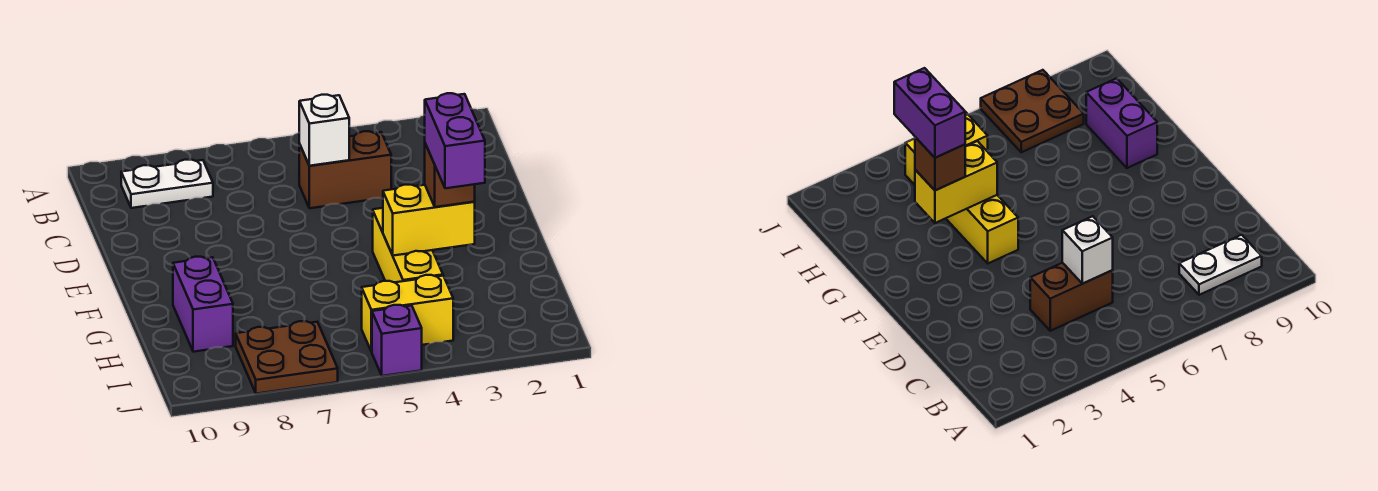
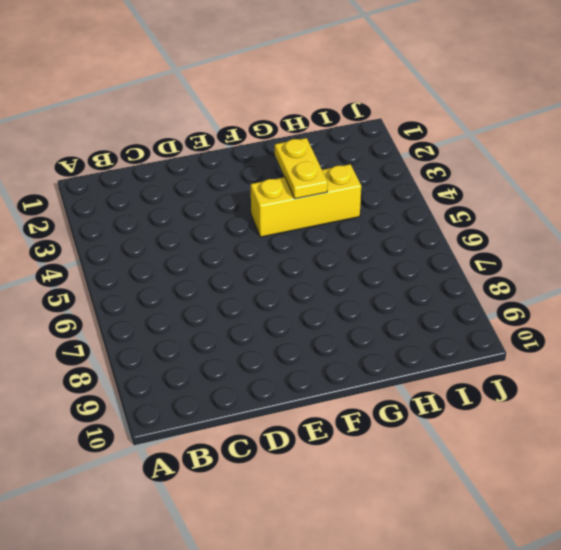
yellow plate G3:G4 level 2 -> yellow brick G3:G4 level 2
none -> white plate B8:B9 level 1
none -> brown brick C4:C5 level 1

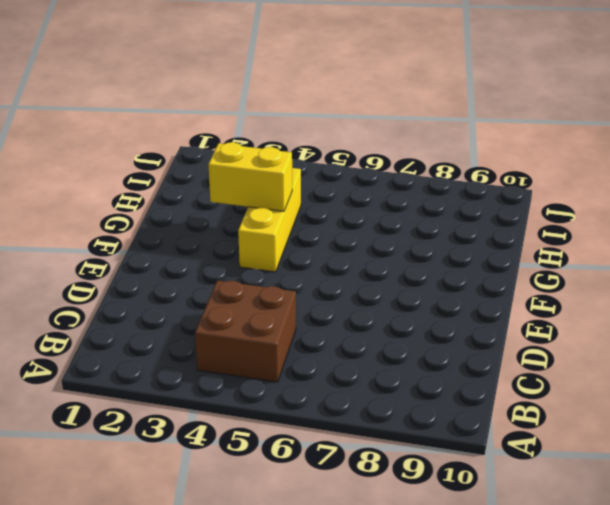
brown brick B4:C5 level 1 -> brown brick C4:C5 level 1
none -> white plate B8:B9 level 1
none -> purple brick G9:H9 level 1

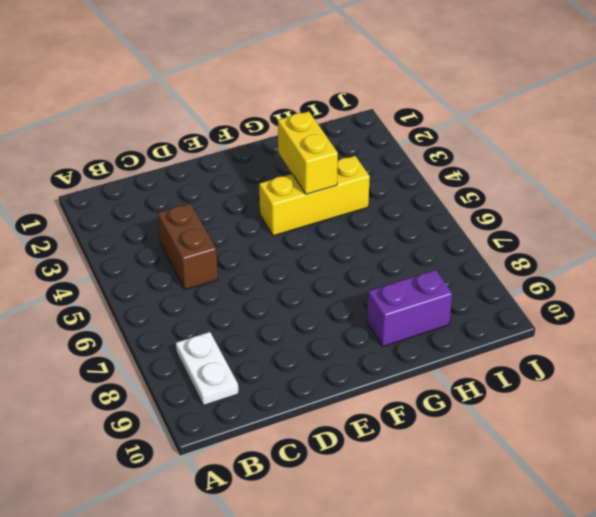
none -> yellow brick I4:I5 level 1
none -> brown plate I7:J8 level 1

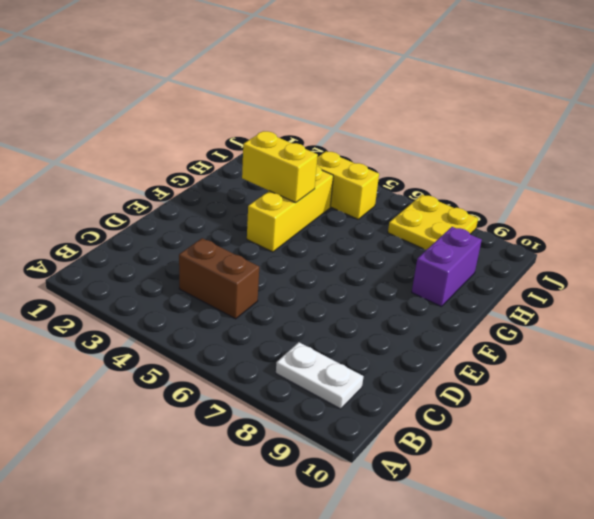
yellow plate I7:J8 level 1 -> brown plate I7:J8 level 1
none -> purple brick J5 level 1
none -> white brick C5 level 2

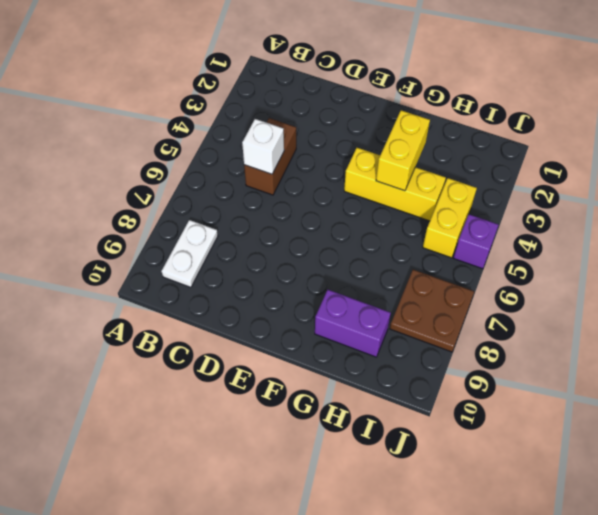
none -> brown brick G3 level 3
none -> purple brick G3:H3 level 4

